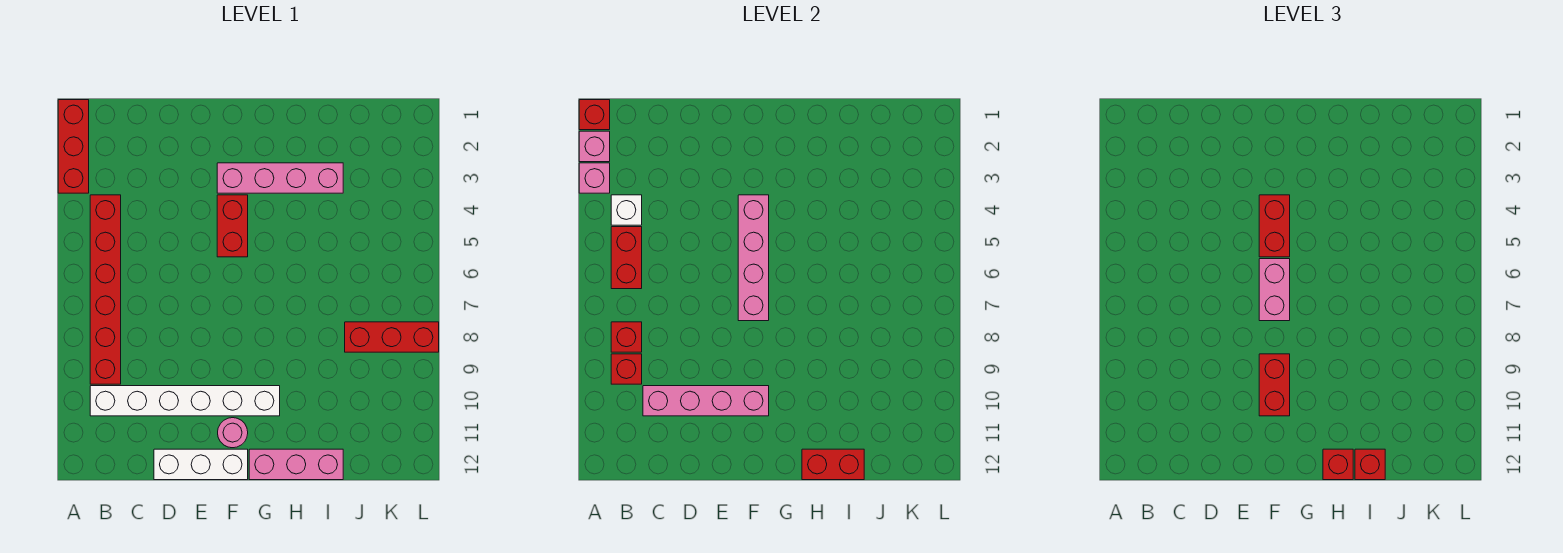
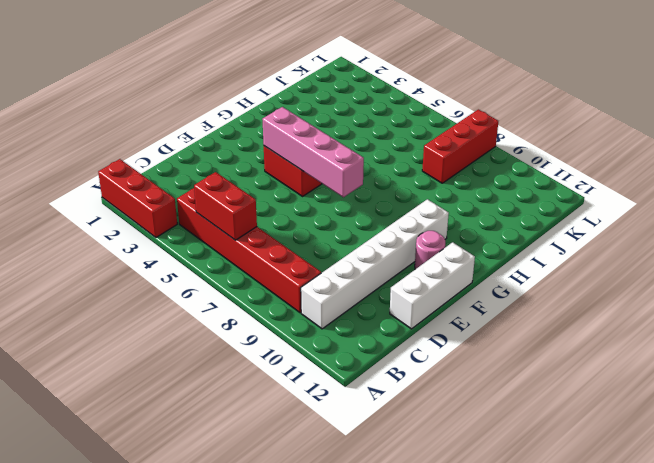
none -> pink brick F3:I3 level 1
none -> pink brick G12:I12 level 1
none -> red brick A1 level 2

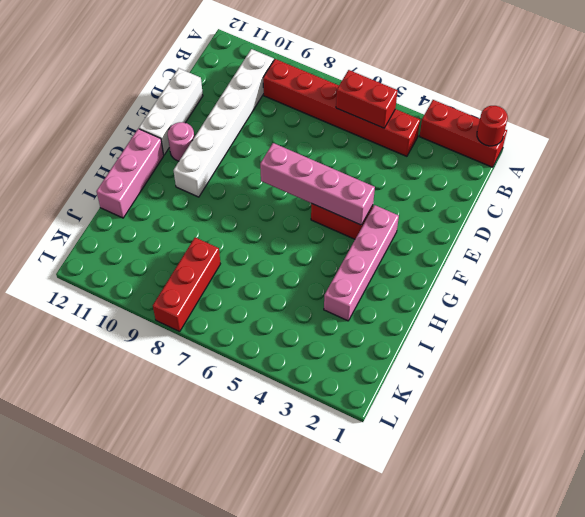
red round brick A1 level 2 -> red brick A1 level 2
none -> pink brick A2 level 2
none -> pink brick A3 level 2
none -> white brick B4 level 2

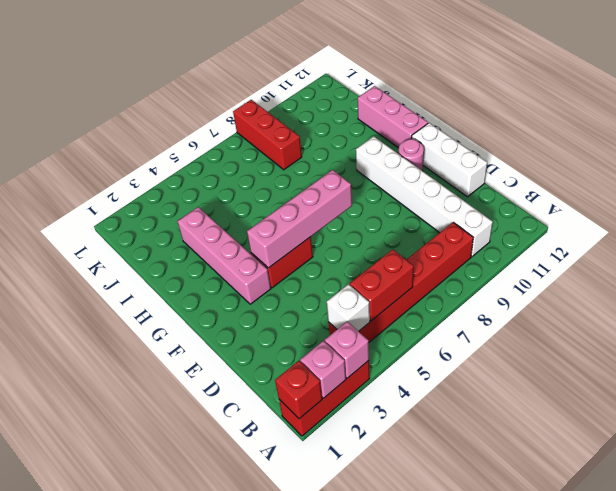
none -> red brick B8 level 2
none -> red brick B9 level 2
none -> pink brick C10:F10 level 2

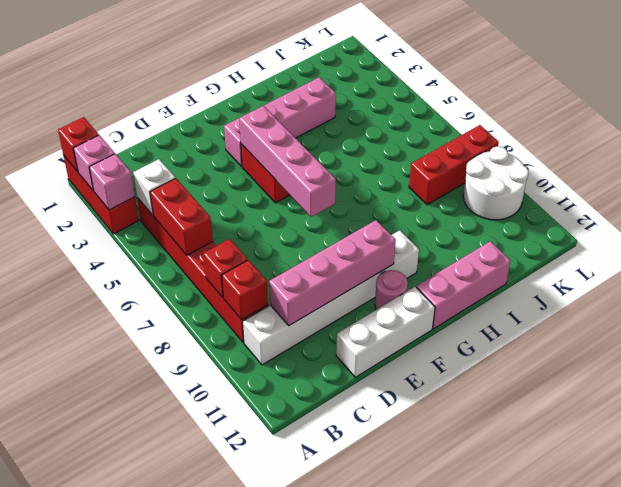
white round brick K9:L10 level 1 -> none
none -> red brick H12:I12 level 2
none -> red brick F4:F5 level 3
none -> pink brick F6:F7 level 3

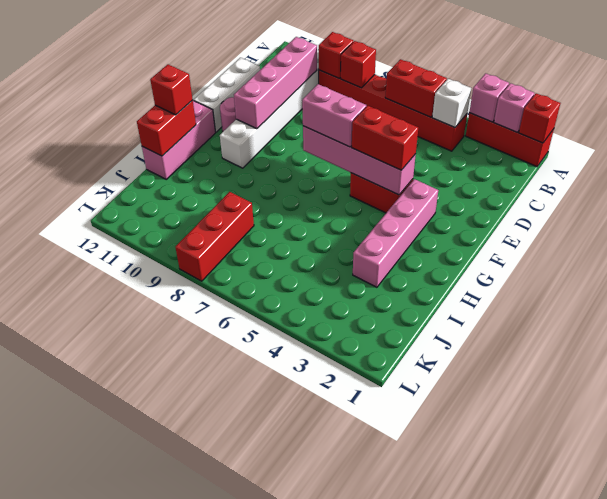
none -> red brick F9:F10 level 3
none -> red brick I12 level 3

